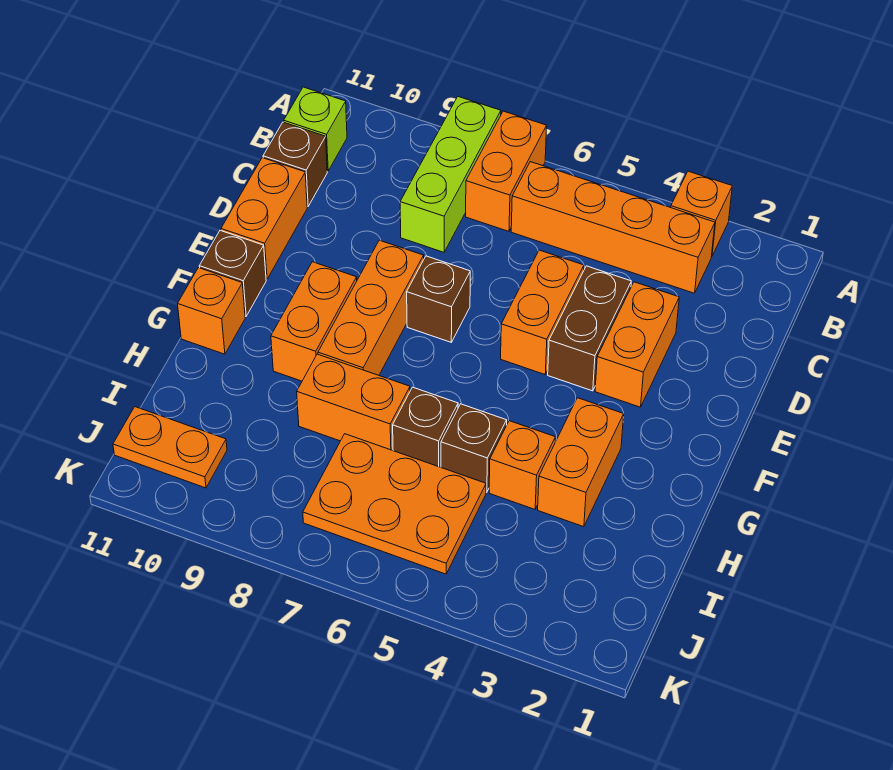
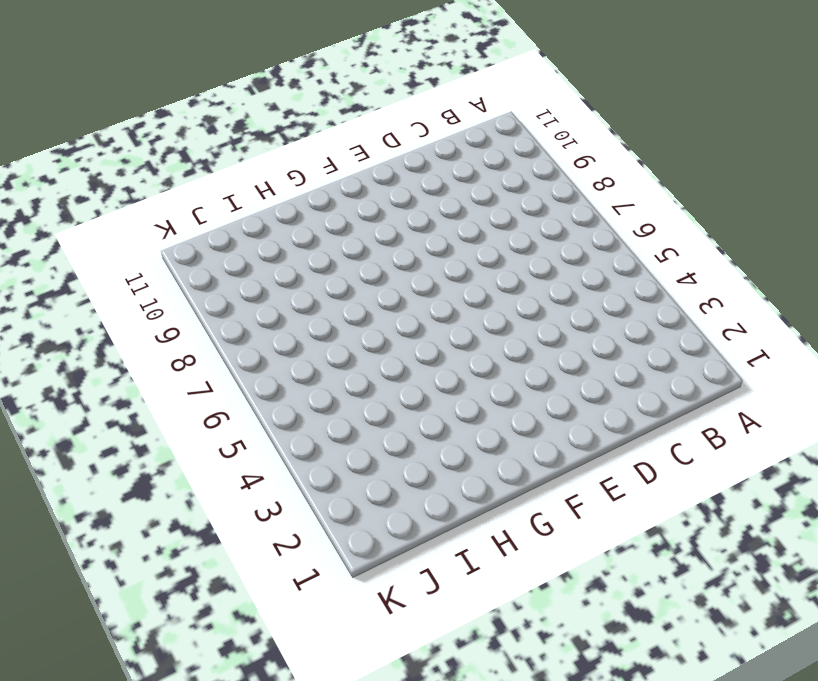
none -> orange brick A3 level 1
none -> orange brick A7:B7 level 1
none -> lime brick A8:C8 level 1

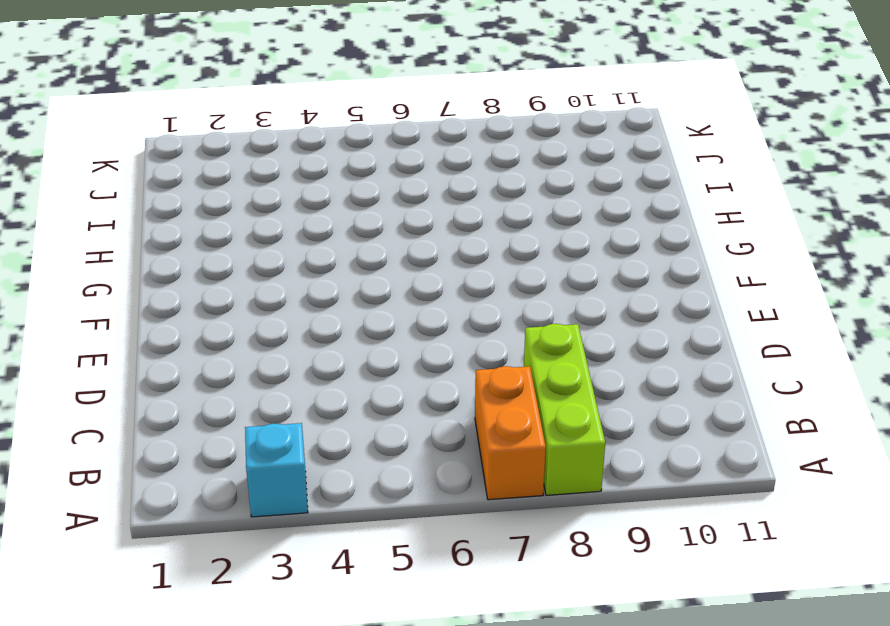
cyan brick A3 level 1 -> orange brick A3 level 1
none -> orange brick B3:B6 level 1
none -> lime brick B11 level 1
none -> brown brick C11 level 1

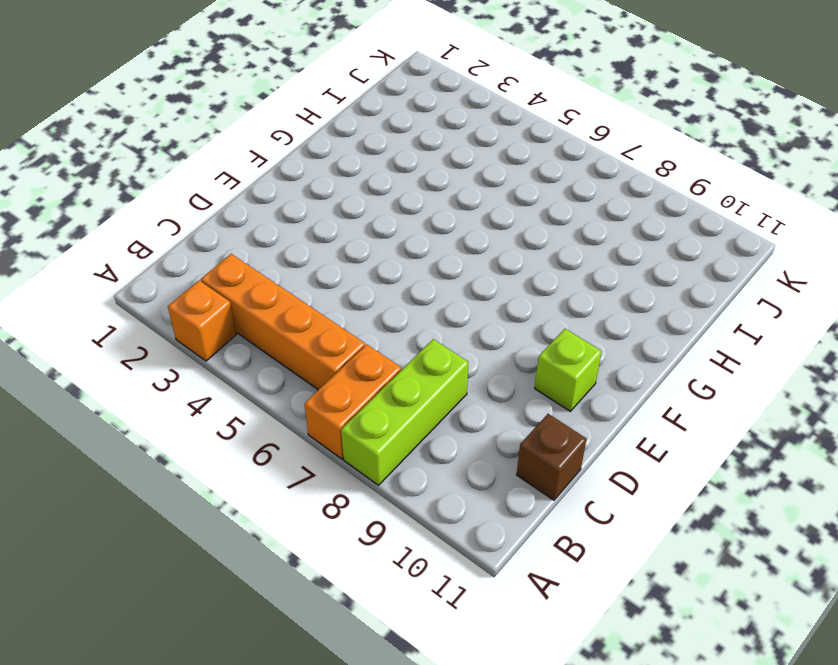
lime brick E10 level 1 -> lime brick B11 level 1
none -> orange brick D3:E3 level 1
none -> brown brick D4:E4 level 1
none -> orange brick D5:E5 level 1

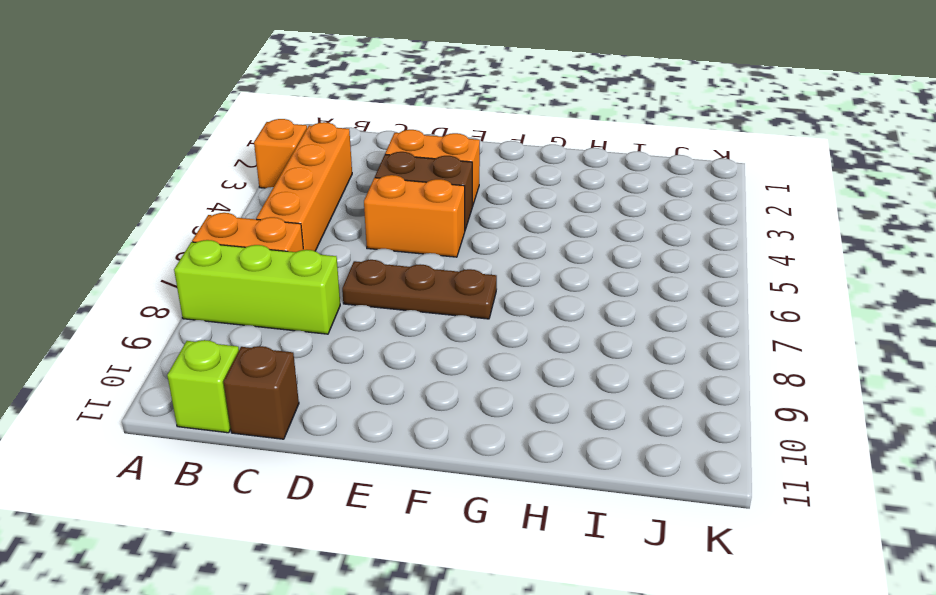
brown plate D7:F7 level 1 -> brown brick E7 level 1
none -> orange brick D11:E11 level 1
none -> orange brick E8:G8 level 1
none -> orange brick F9:G9 level 1

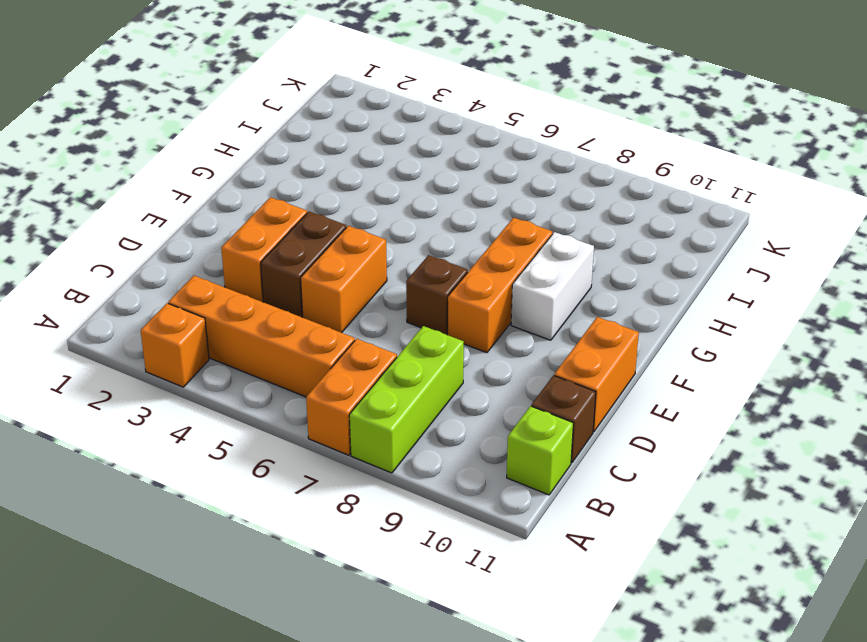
white brick F9:G9 level 1 -> orange brick F9:G9 level 1
none -> brown brick F11 level 1
none -> orange brick G3:H3 level 1
none -> orange brick G11 level 1

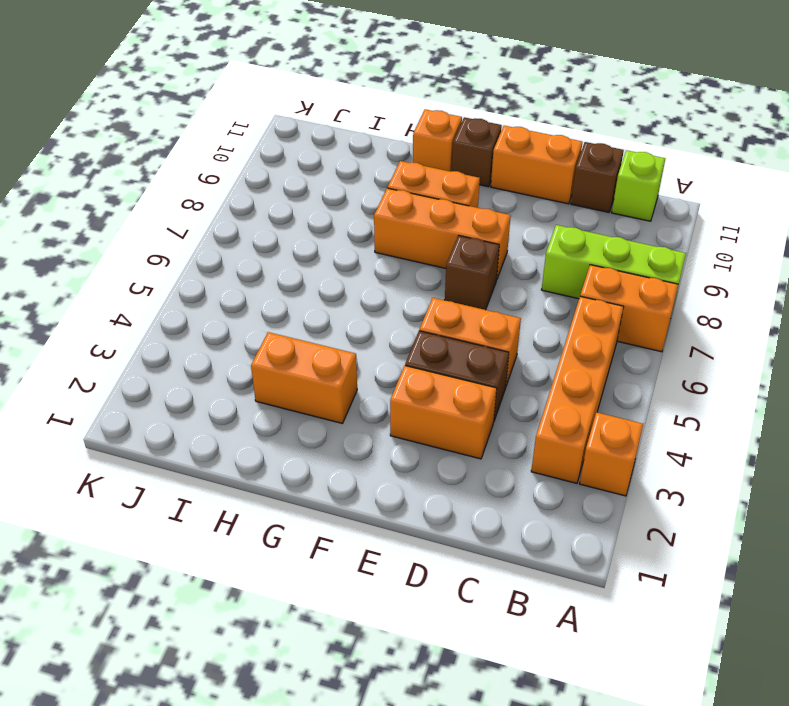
none -> orange brick H4 level 1
none -> brown brick H5 level 1
none -> brown brick H6 level 1

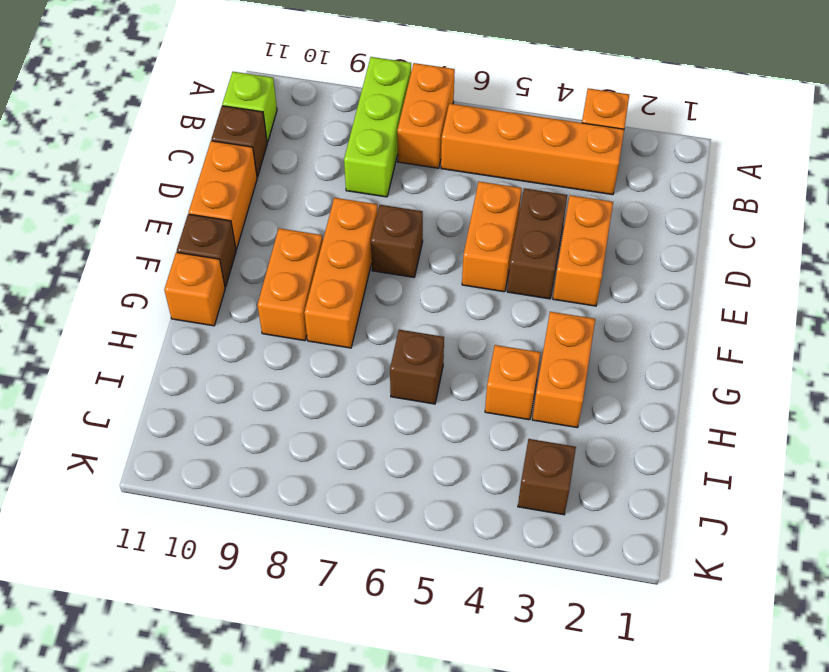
brown brick J3 level 1 -> brown brick H5 level 1
none -> orange brick H7:H8 level 1
none -> orange plate I5:J7 level 1
none -> orange plate J10:J11 level 1

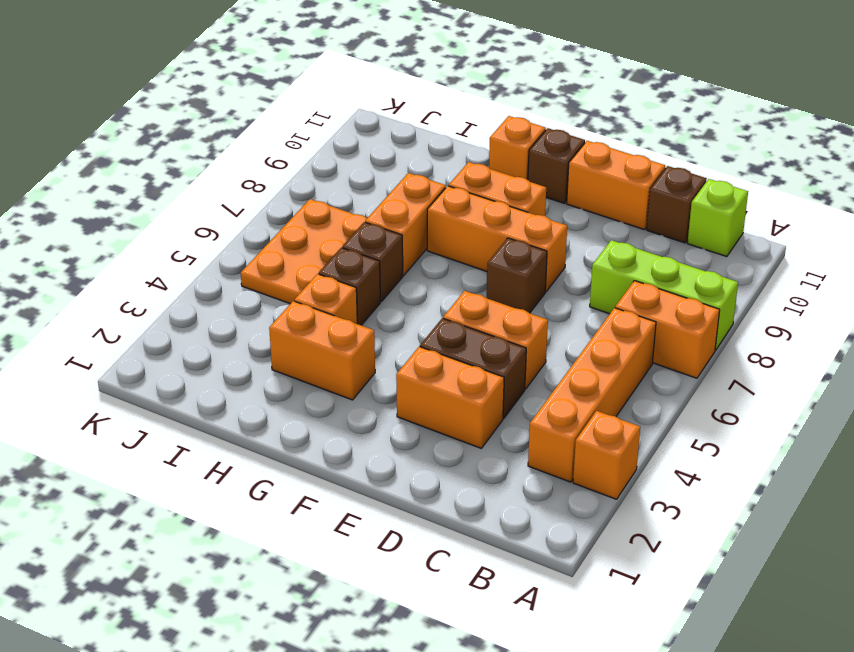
none -> orange plate J10:J11 level 1

